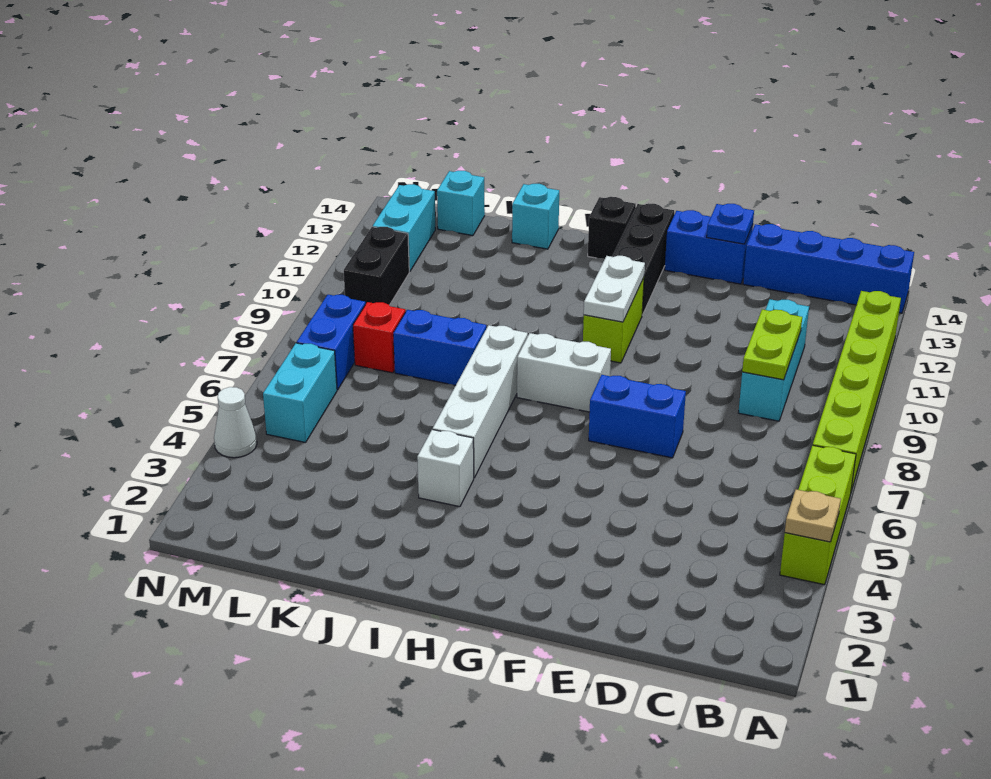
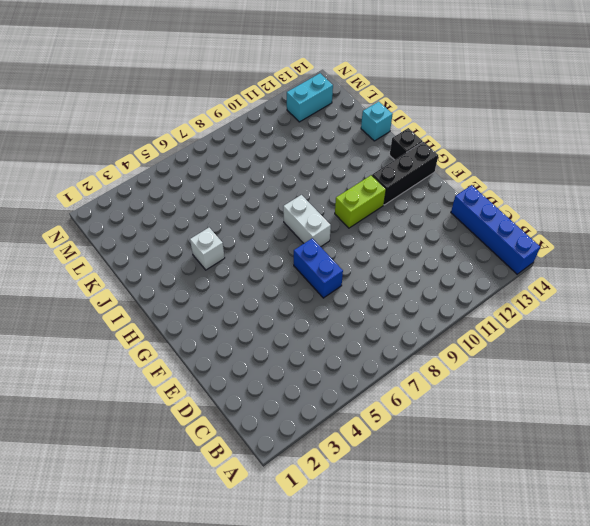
none -> lime brick A4:A6 level 1
none -> lime brick A7:A12 level 1
none -> cyan brick C9:C11 level 1

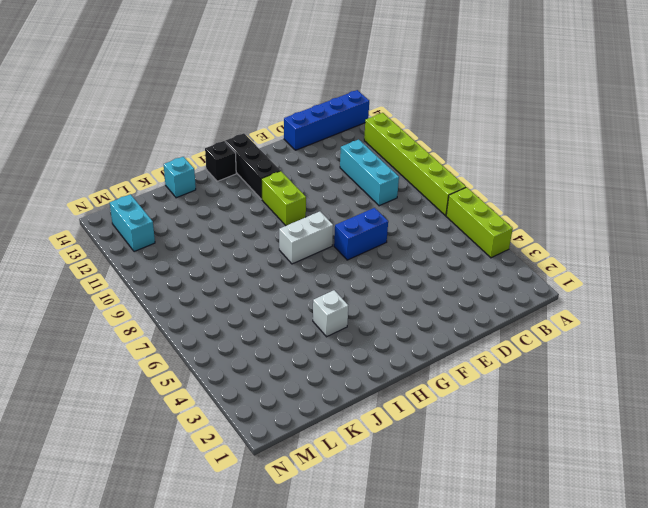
none -> blue brick E14:F14 level 1
none -> white brick I5:I8 level 1
none -> blue brick J8:K8 level 1

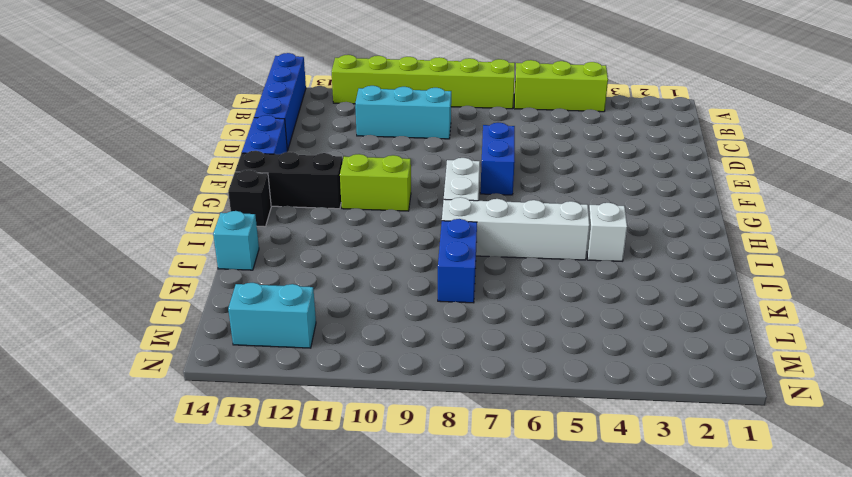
none -> red brick L8 level 1
none -> cyan brick L14 level 1
none -> cyan brick M5:M6 level 1

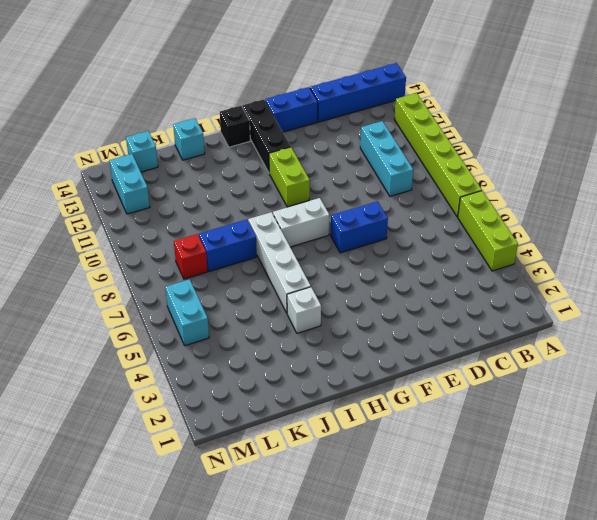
none -> blue brick M7:M8 level 1
none -> black brick M10:M11 level 1
none -> white cone N4 level 1

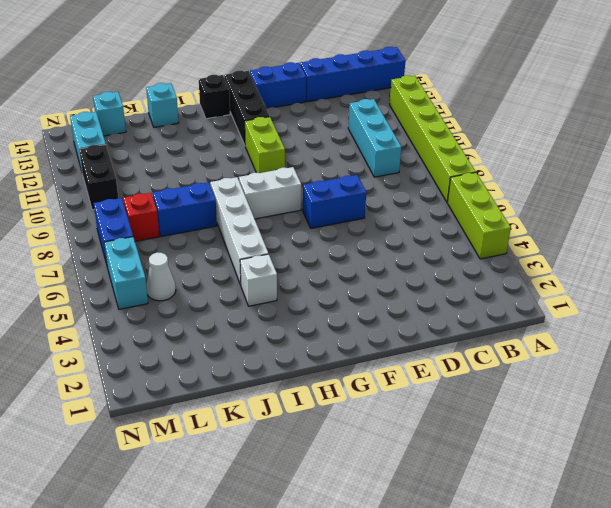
white cone L5 level 1 -> white cone N4 level 1
none -> tan plate A4 level 2
none -> lime plate C9:C10 level 2
none -> blue plate E14 level 2

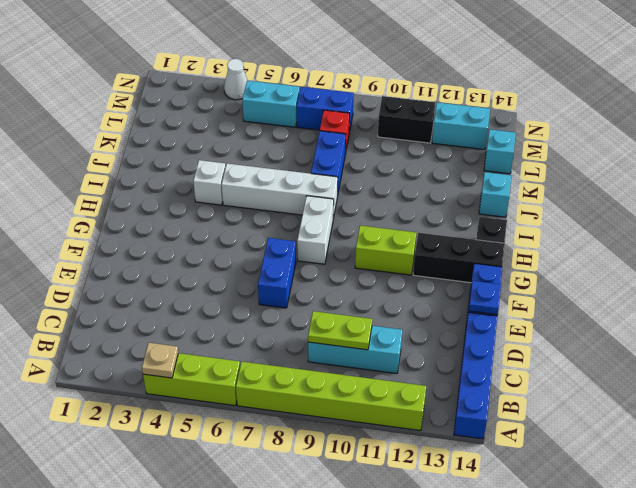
none -> white plate G10:G11 level 2

